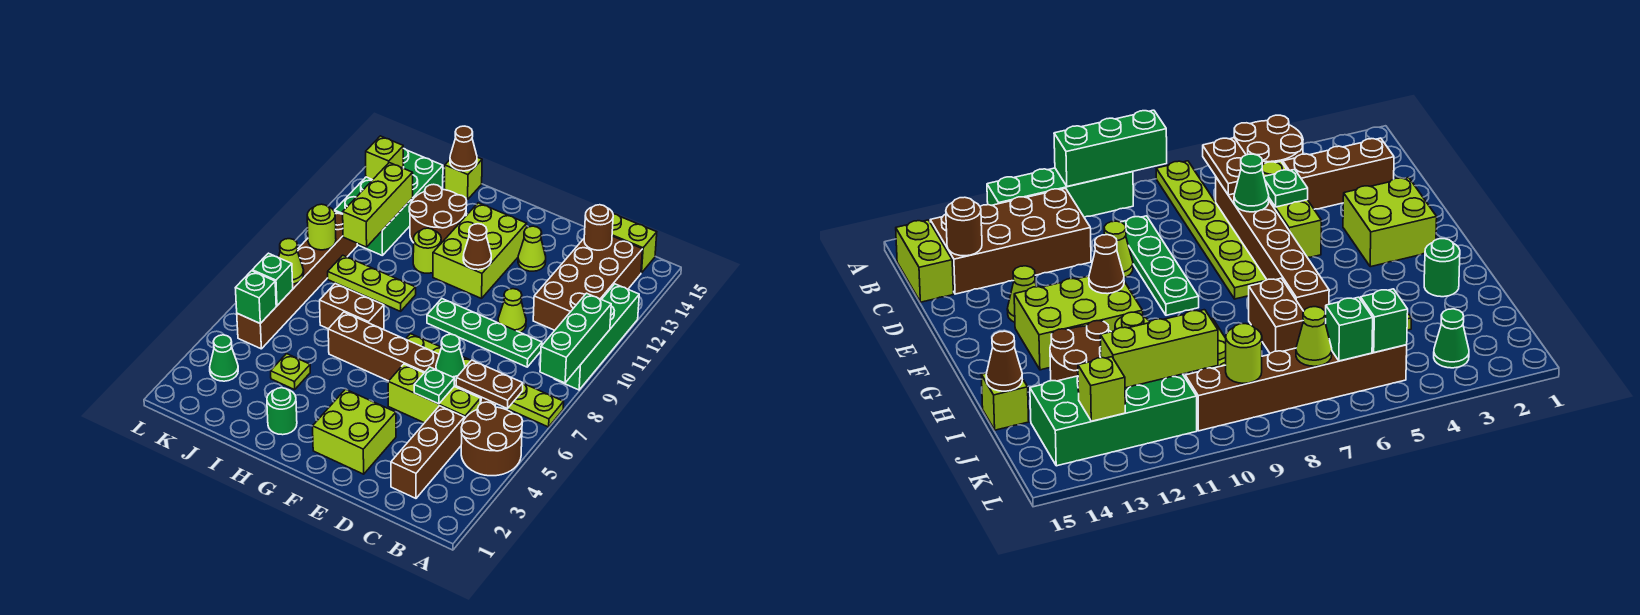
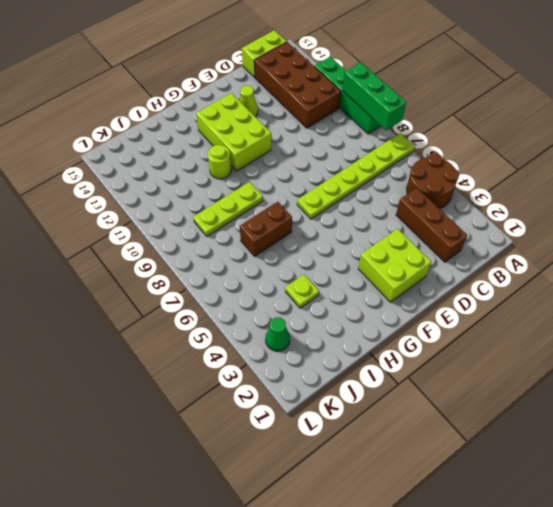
none -> lime brick C5:E5 level 1
none -> brown brick C6:H6 level 1
none -> green plate C9:F9 level 1
none -> lime cone D10 level 1

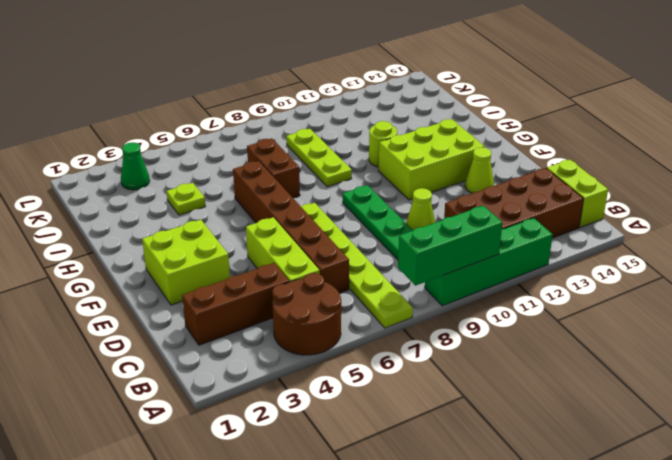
none -> green round brick H2 level 1
none -> brown round brick H12:I13 level 1
none -> lime brick I15 level 1
none -> green brick J11:K14 level 1

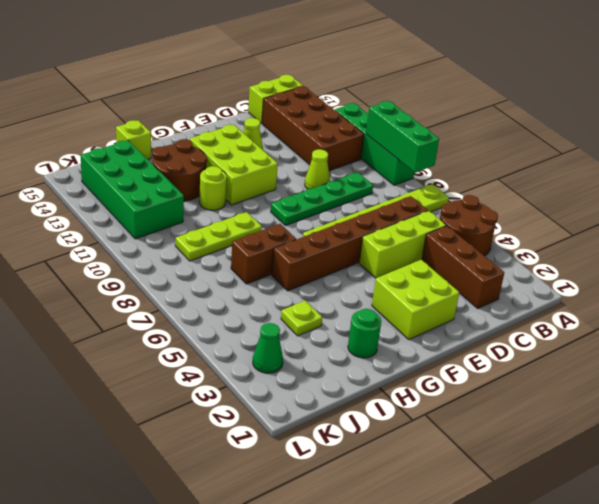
none -> brown brick K5:K10 level 1
none -> brown plate B6:C6 level 2
none -> brown round brick C14 level 2
none -> green plate D5 level 2

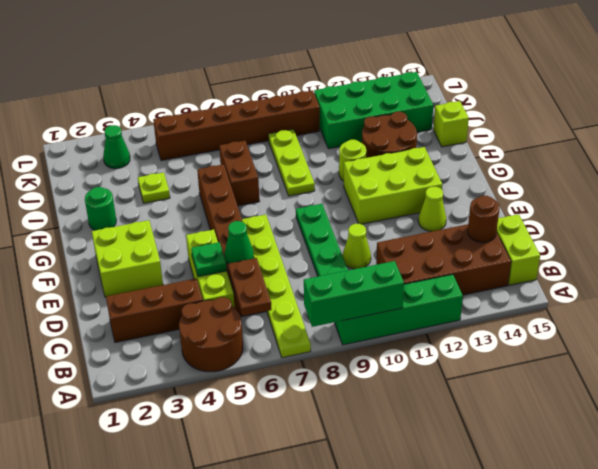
none -> brown cone F11 level 2
none -> brown cone I15 level 2
none -> lime brick J10:J12 level 2
none -> green brick K5 level 2

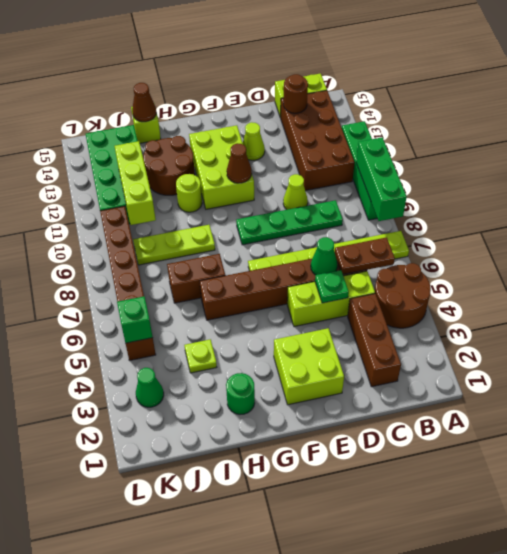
none -> green brick K6 level 2
none -> lime cone K7 level 2
none -> lime round brick K9 level 2
none -> lime brick K13 level 2

